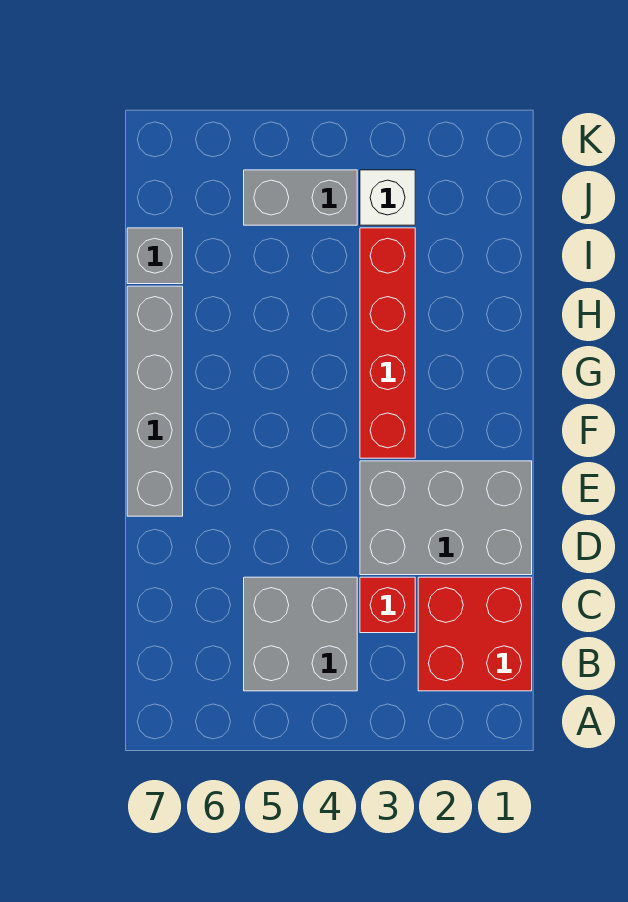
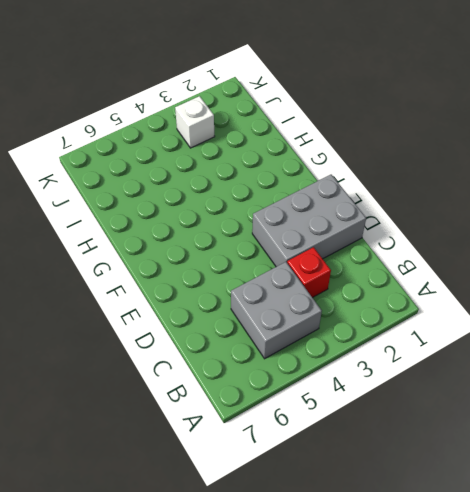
none -> red brick B1:C2 level 1
none -> grey brick E7:H7 level 1

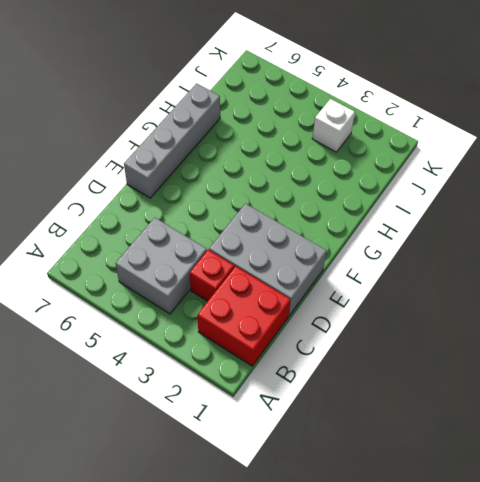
none -> red brick F3:I3 level 1
none -> grey brick I7 level 1

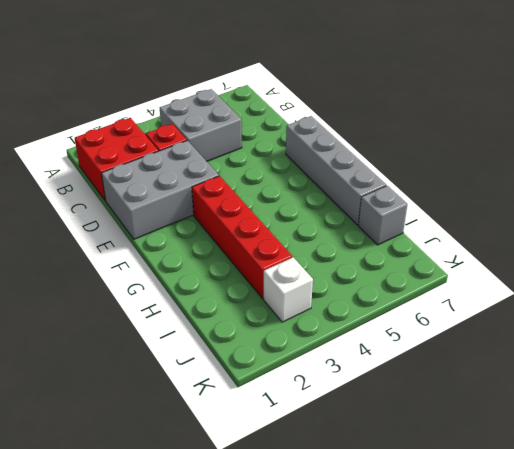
none -> grey brick J4:J5 level 1

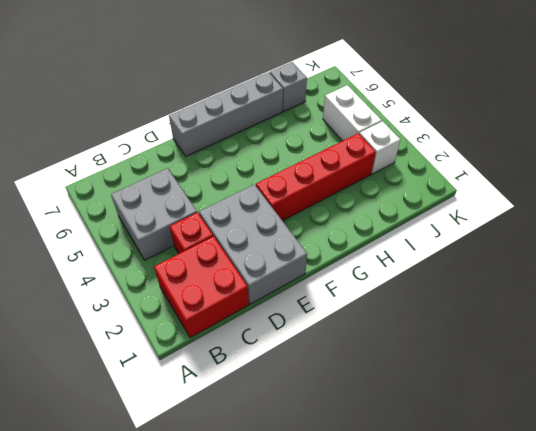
white brick J4:J5 level 1 -> grey brick J4:J5 level 1

